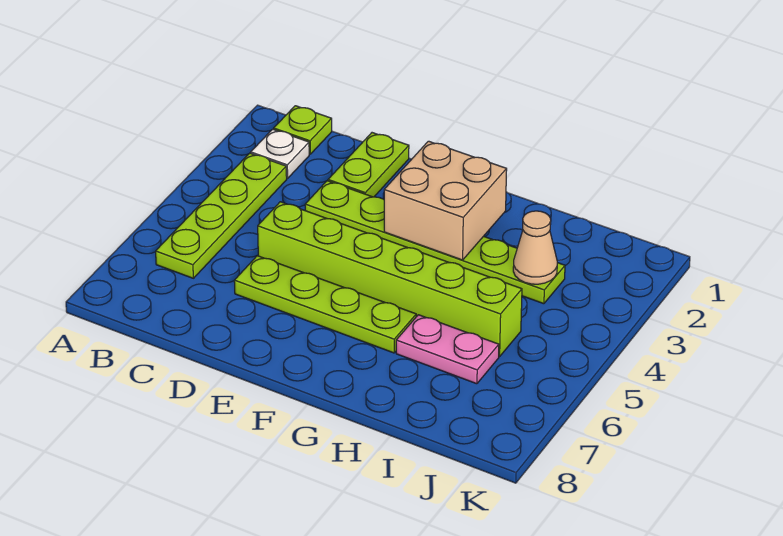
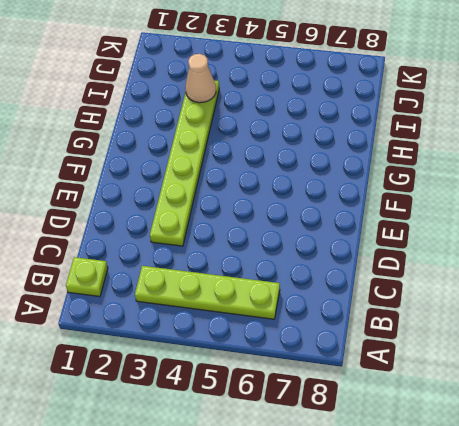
none -> white plate B2 level 1
none -> lime plate D1:D2 level 1

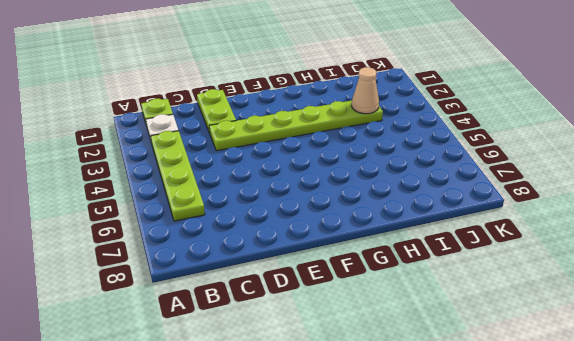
none -> lime brick D5:I5 level 1
none -> lime plate D6:G6 level 1

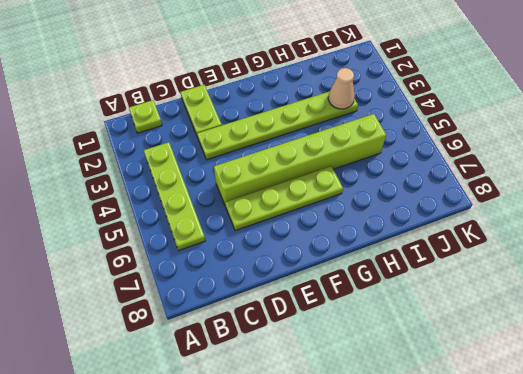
none -> white plate B2 level 1
none -> pink plate H6:I6 level 1

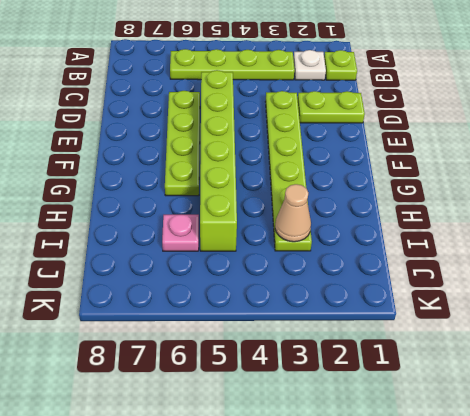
pink plate I6 level 1 -> pink plate H6:I6 level 1
none -> tan brick F2:G3 level 2

